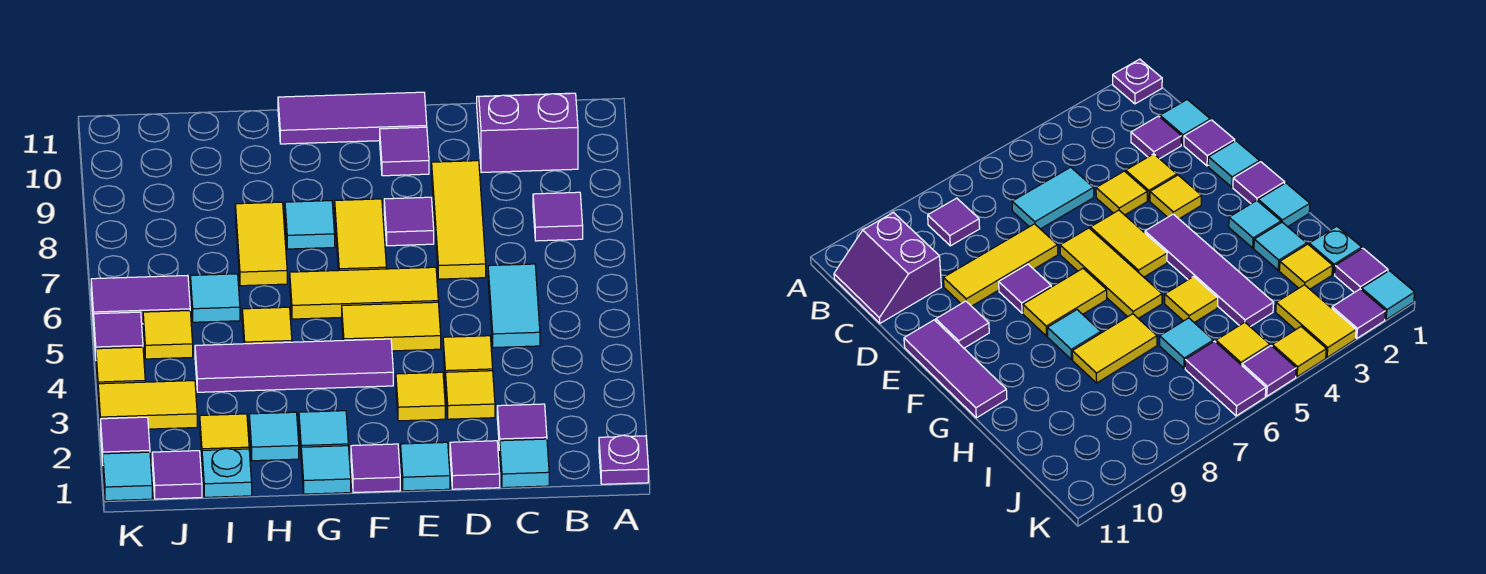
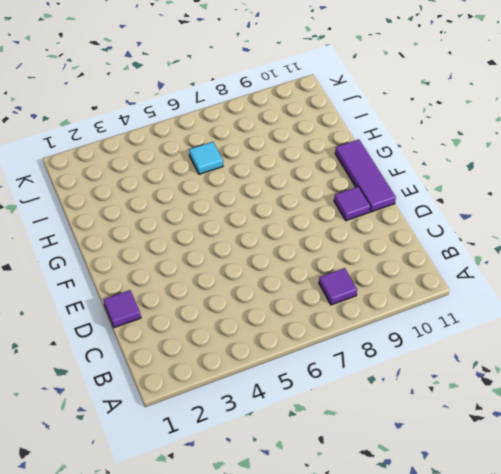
none -> purple plate A1 level 1
none -> purple slope B10:C11 level 1 top 10
none -> cyan tile C1 level 1
none -> purple tile C2 level 1

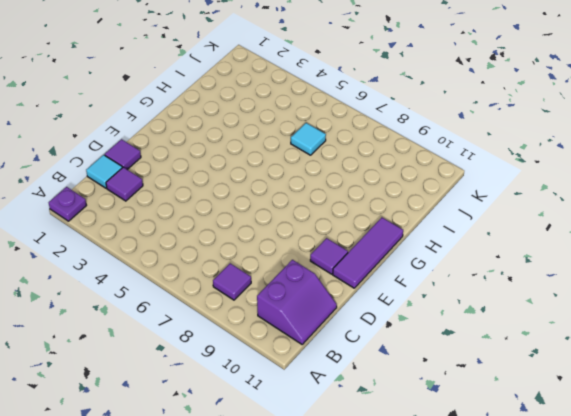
none -> cyan tile C5:C6 level 1
none -> yellow tile D3 level 1
none -> yellow tile D4 level 1
none -> yellow tile D7:D9 level 1

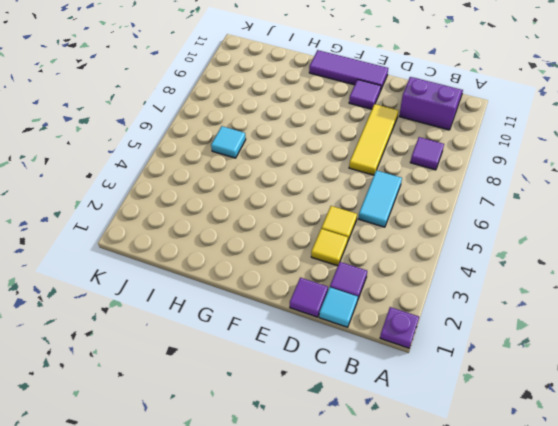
none -> cyan tile E1 level 1
none -> yellow tile E3 level 1
none -> yellow tile E5:F5 level 1
none -> yellow tile E6:G6 level 1

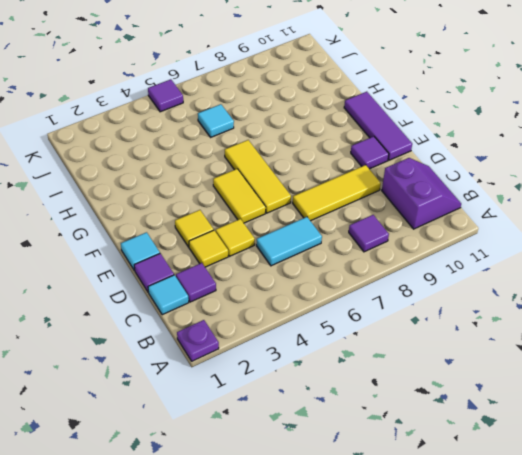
none -> purple tile E8 level 1
none -> purple tile F1 level 1
none -> purple tile F4:I4 level 1
none -> yellow tile F7:F8 level 1

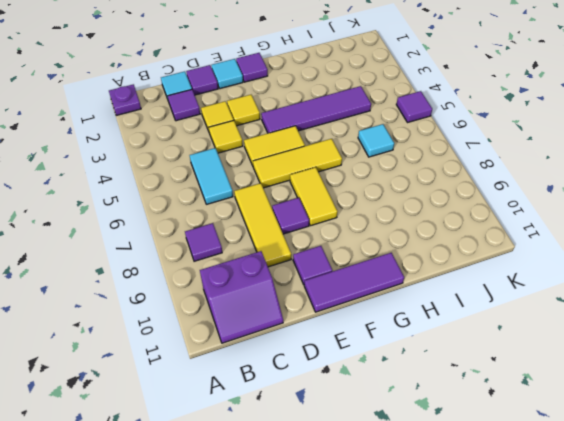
none -> cyan tile G1 level 1
none -> cyan tile G2 level 1
none -> cyan tile G8 level 1
none -> cyan tile H2 level 1

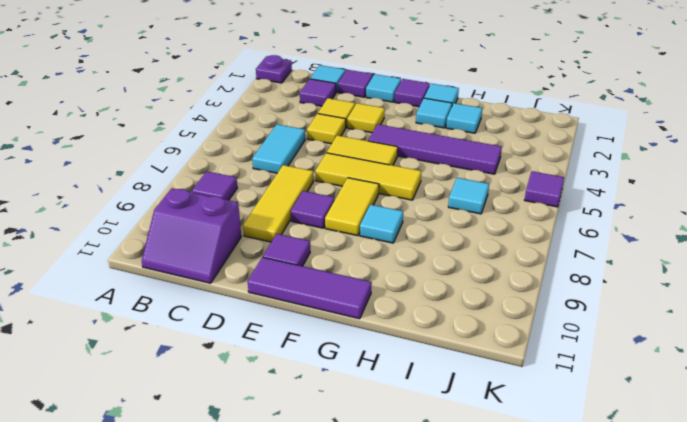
none -> yellow tile H5 level 1
none -> yellow tile H7:H8 level 1
none -> cyan plate I1 level 1
none -> yellow tile I2 level 1

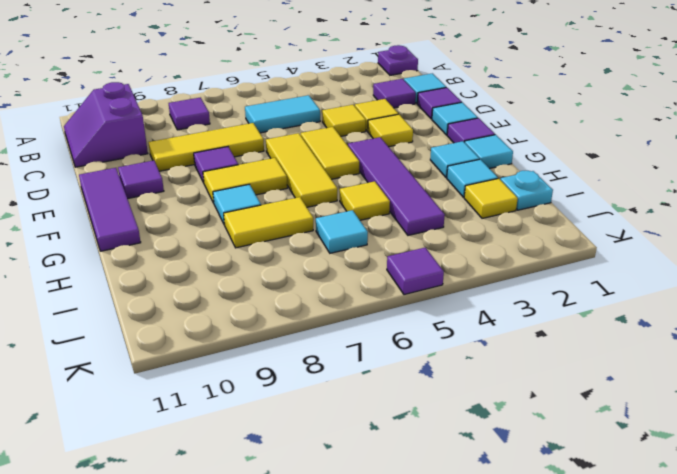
none -> purple tile J1 level 1
none -> yellow tile J3:K3 level 1
none -> yellow tile J5 level 1
none -> purple tile J6:K6 level 1

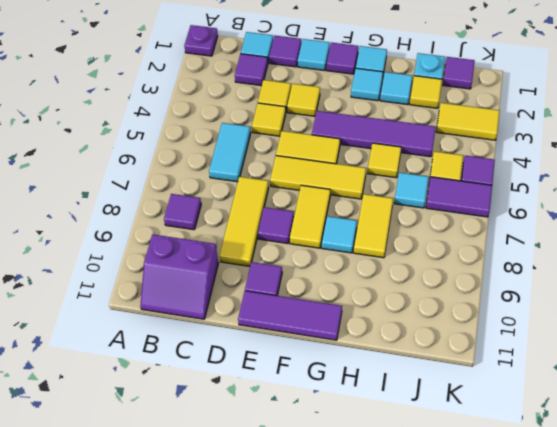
none -> cyan tile K1 level 1
none -> purple tile K2 level 1
none -> yellow tile K4 level 1

